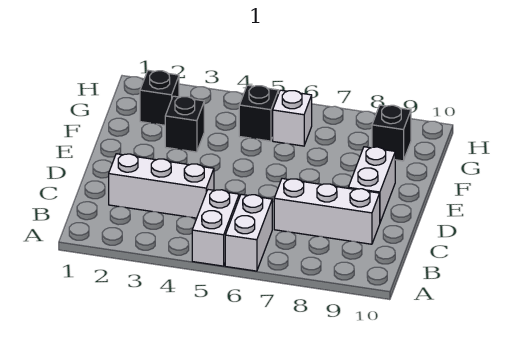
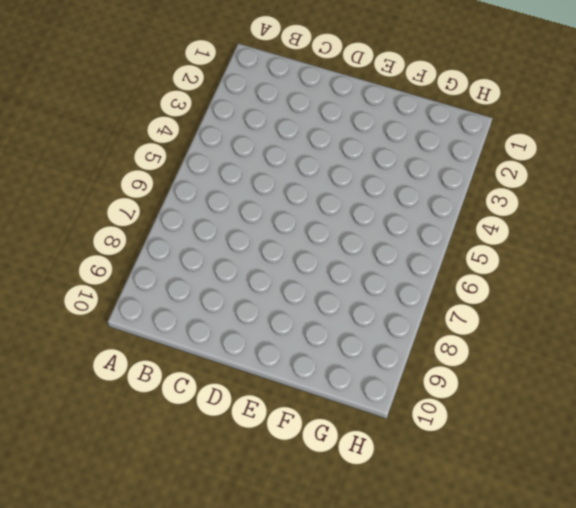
none -> white brick A5:B5 level 1
none -> white brick A6:B6 level 1

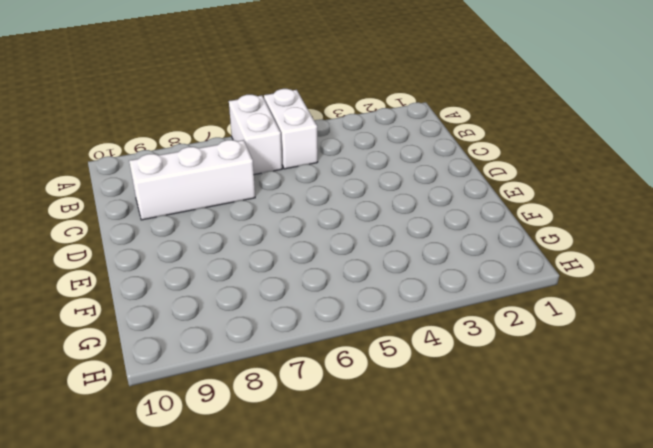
none -> white brick C2:C4 level 1
none -> white brick D9:E9 level 1

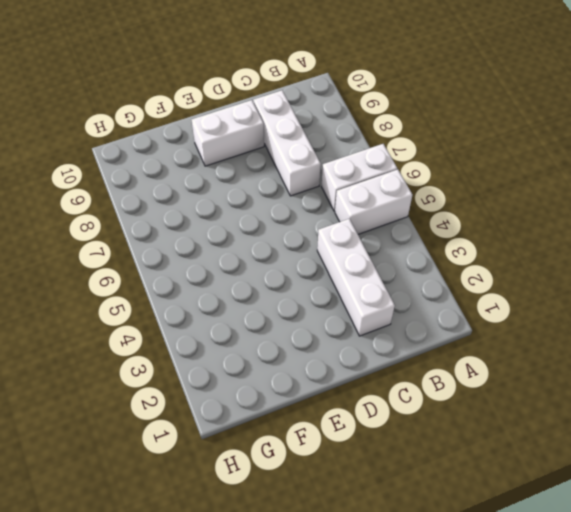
none -> black brick F3 level 1
none -> black brick G2 level 1

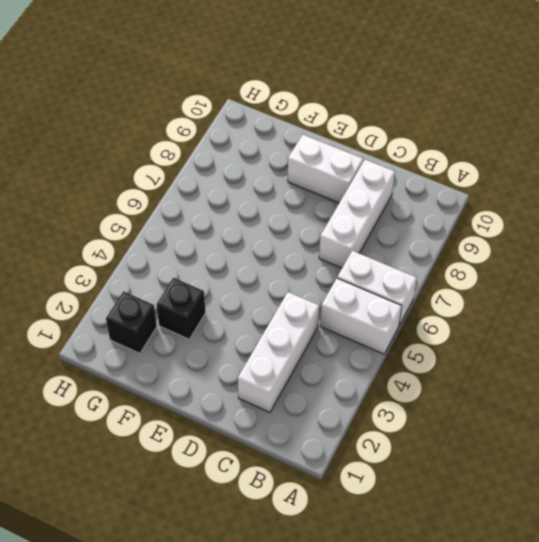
none -> black brick G5 level 1
none -> white brick G6 level 1

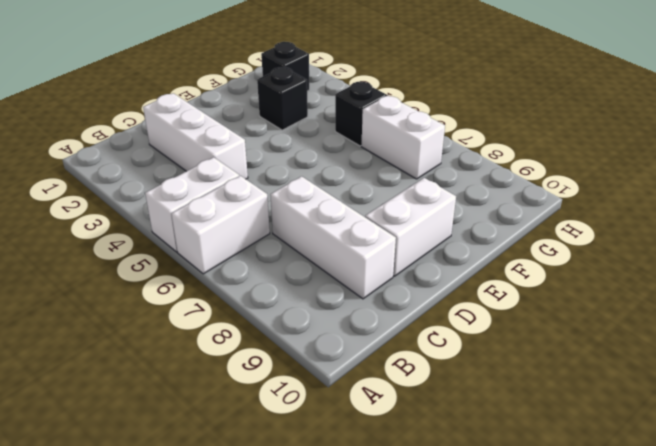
white brick G6:G7 level 1 -> white brick G6 level 1
none -> black brick G9 level 1

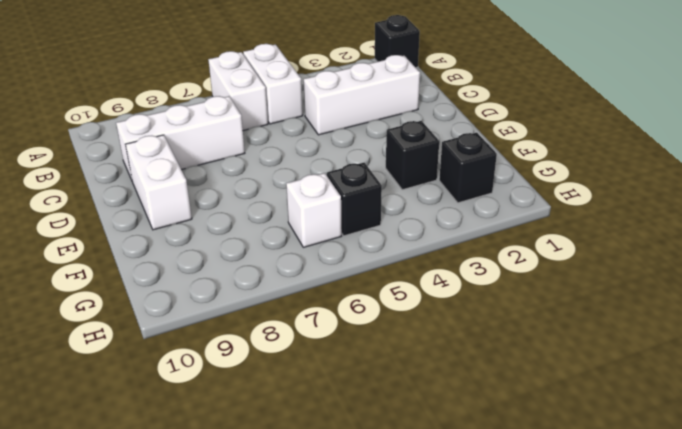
black brick A1 level 1 -> black brick G9 level 1

